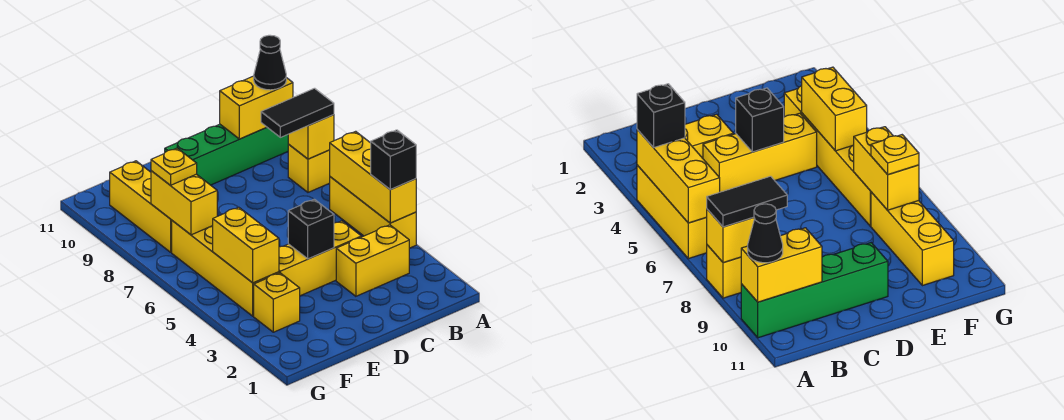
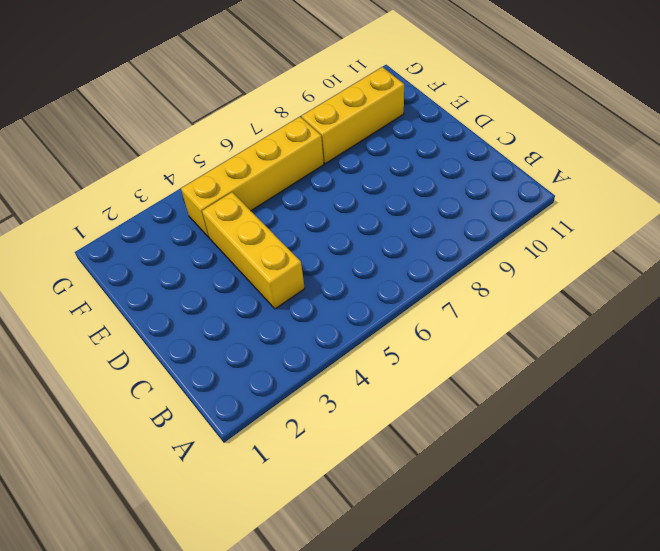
none -> yellow brick A4:A6 level 1
none -> yellow brick A8 level 1
none -> green brick A10:D10 level 1

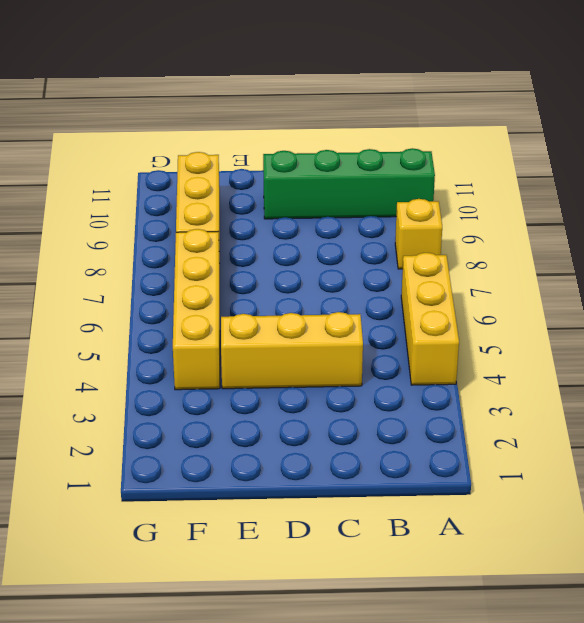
none -> yellow brick B3:C3 level 1
none -> yellow brick F3 level 1
none -> yellow brick A4:A6 level 2

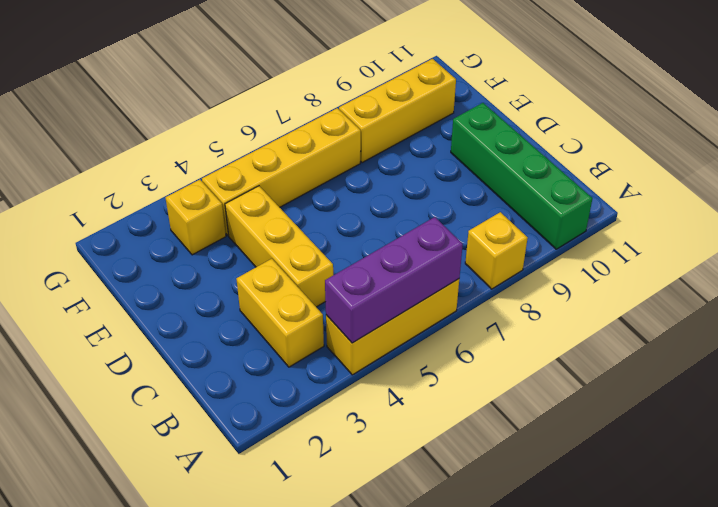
purple brick A4:A6 level 2 -> yellow brick A4:A6 level 2
none -> yellow brick A8 level 2
none -> yellow brick A10:B10 level 2
none -> black brick D4 level 2

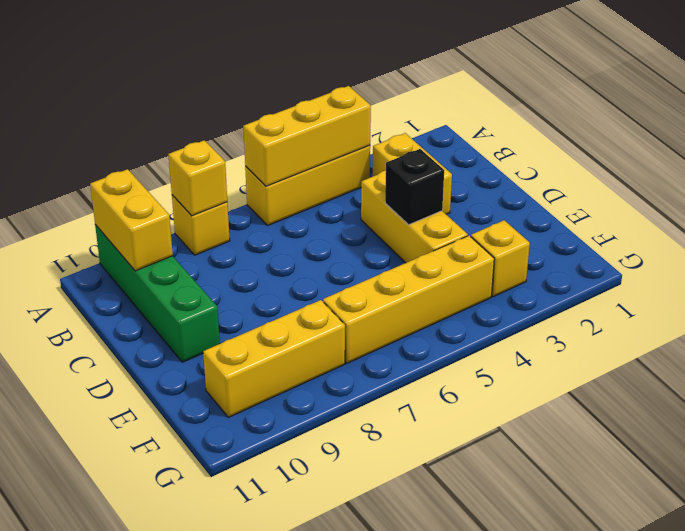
none -> yellow brick F4:F5 level 2
none -> yellow brick F7:F8 level 2
none -> black brick A4 level 3

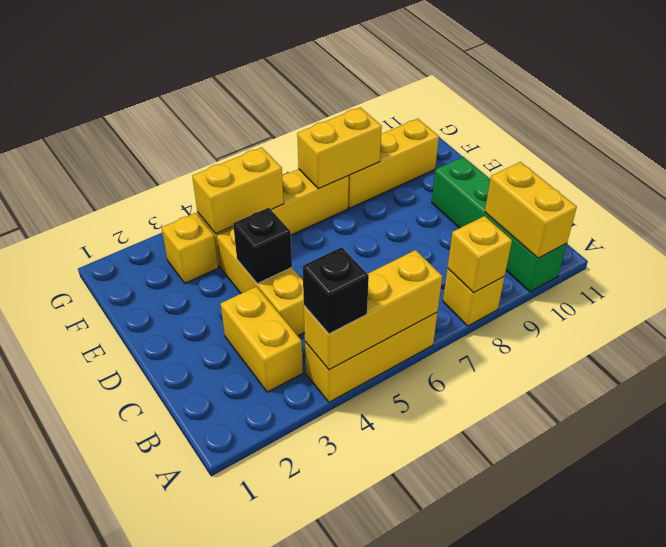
none -> black tile A8:B8 level 3
none -> black cone A10 level 3
none -> yellow plate F8 level 3

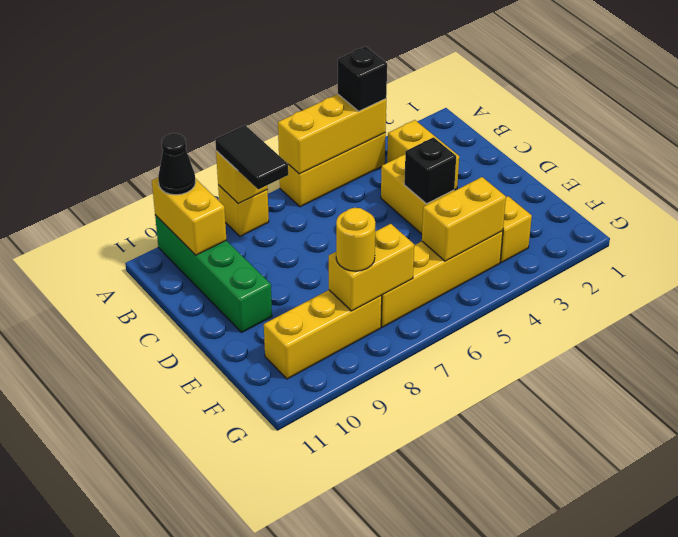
yellow round brick F8 level 3 -> yellow plate F8 level 3

